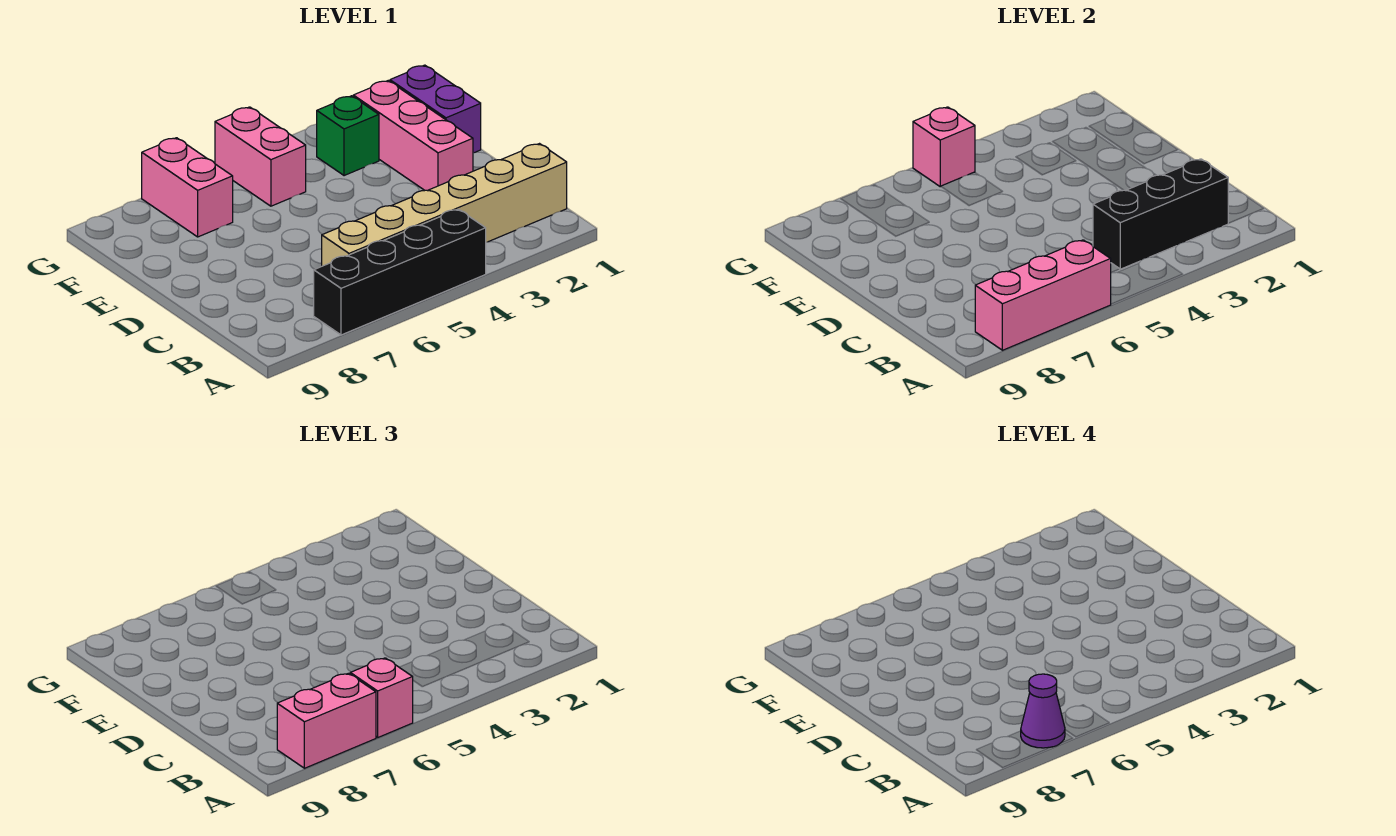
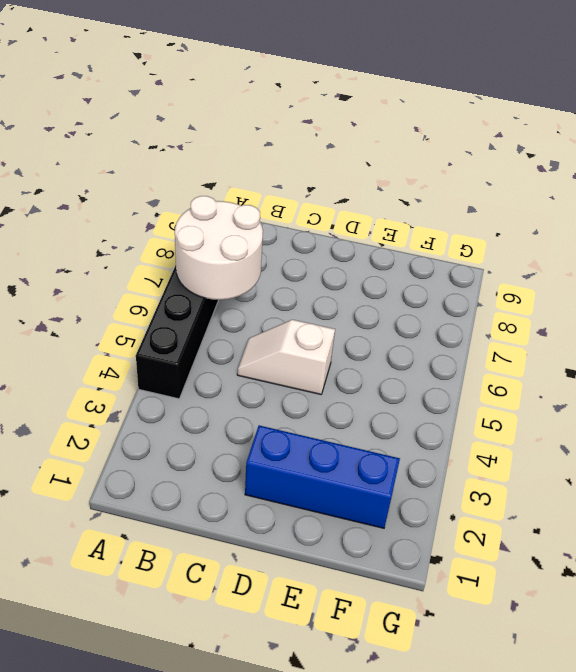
white round brick A6:B7 level 2 -> pink brick A6:A8 level 2
white slope C5:D5 level 1 top D -> none
blue brick D2:F2 level 1 -> pink brick D2:F2 level 1
none -> tan brick B1:B6 level 1
none -> purple brick E1:F1 level 1
none -> green brick F3 level 1

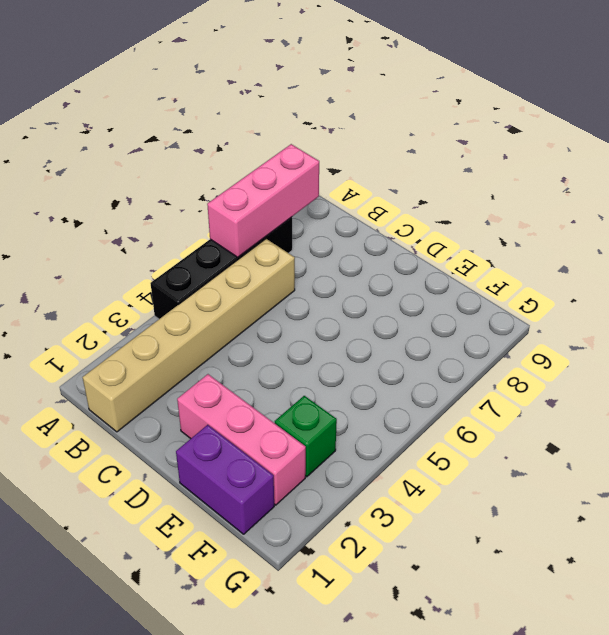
none -> pink brick F5:G5 level 1
none -> pink brick F7:G7 level 1
none -> black brick B2:B4 level 2

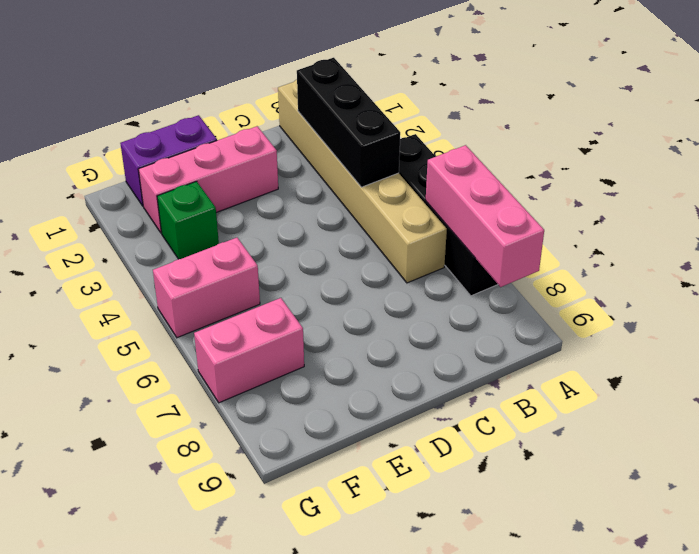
none -> pink brick G5 level 2
none -> pink brick A6 level 3
none -> pink brick A7:A8 level 3

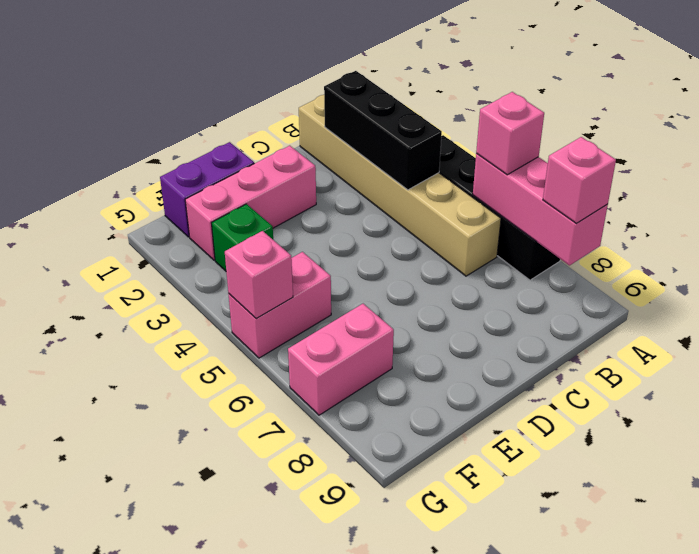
pink brick A8 level 3 -> pink brick A7:A8 level 3
none -> purple cone A7 level 4

